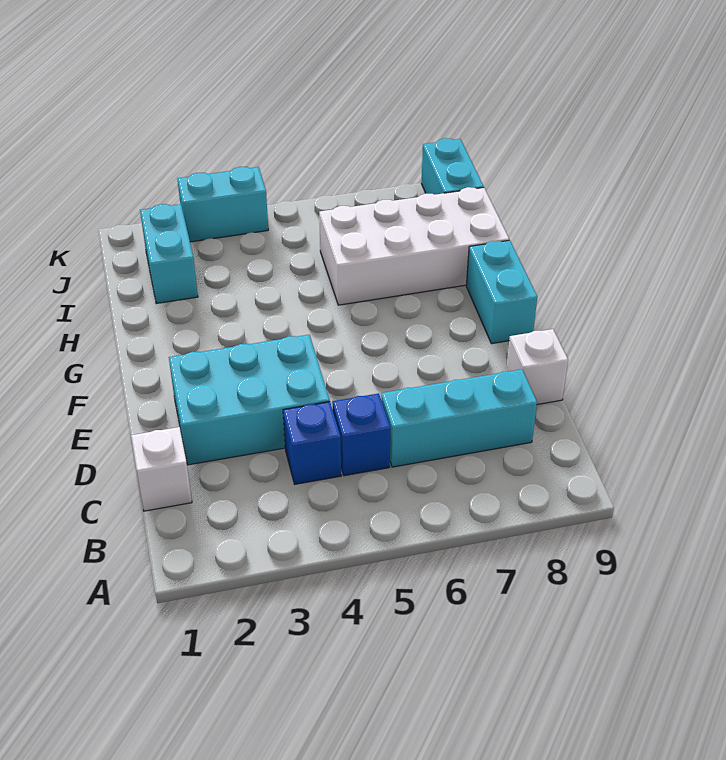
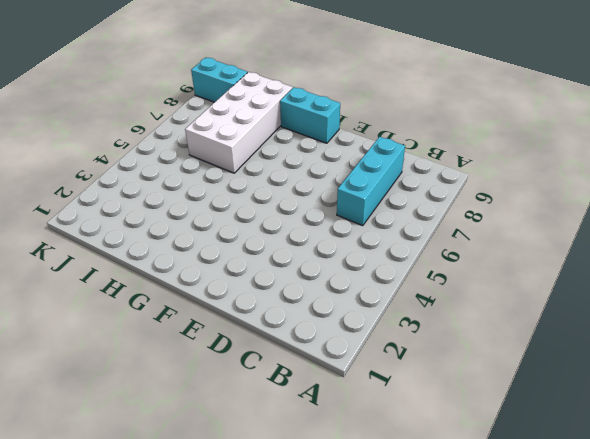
none -> white brick C1 level 1
none -> blue brick C4 level 1

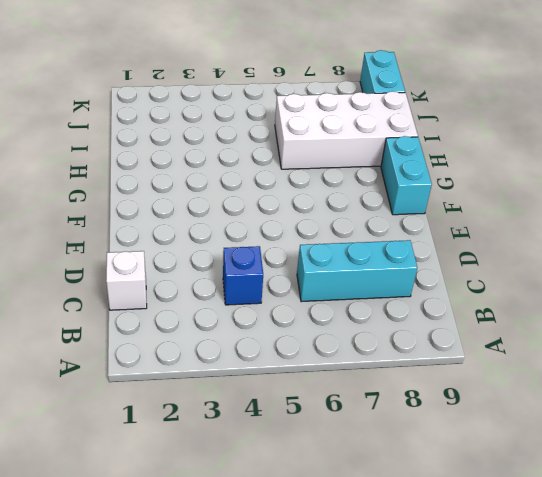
none -> blue brick C5 level 1
none -> cyan brick D2:E4 level 1

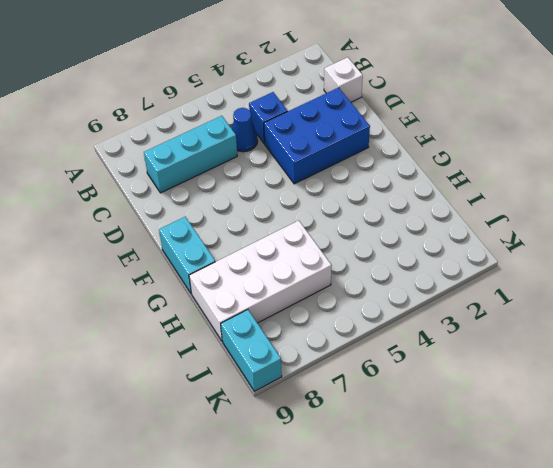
blue cone C5 level 1 -> blue brick C5 level 1
blue brick D2:E4 level 1 -> cyan brick D2:E4 level 1
none -> white brick D9 level 1
none -> cyan brick I2:J2 level 1

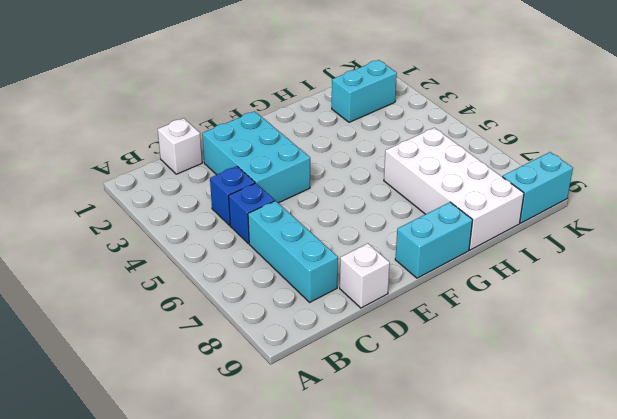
none -> cyan brick K3:K4 level 1

